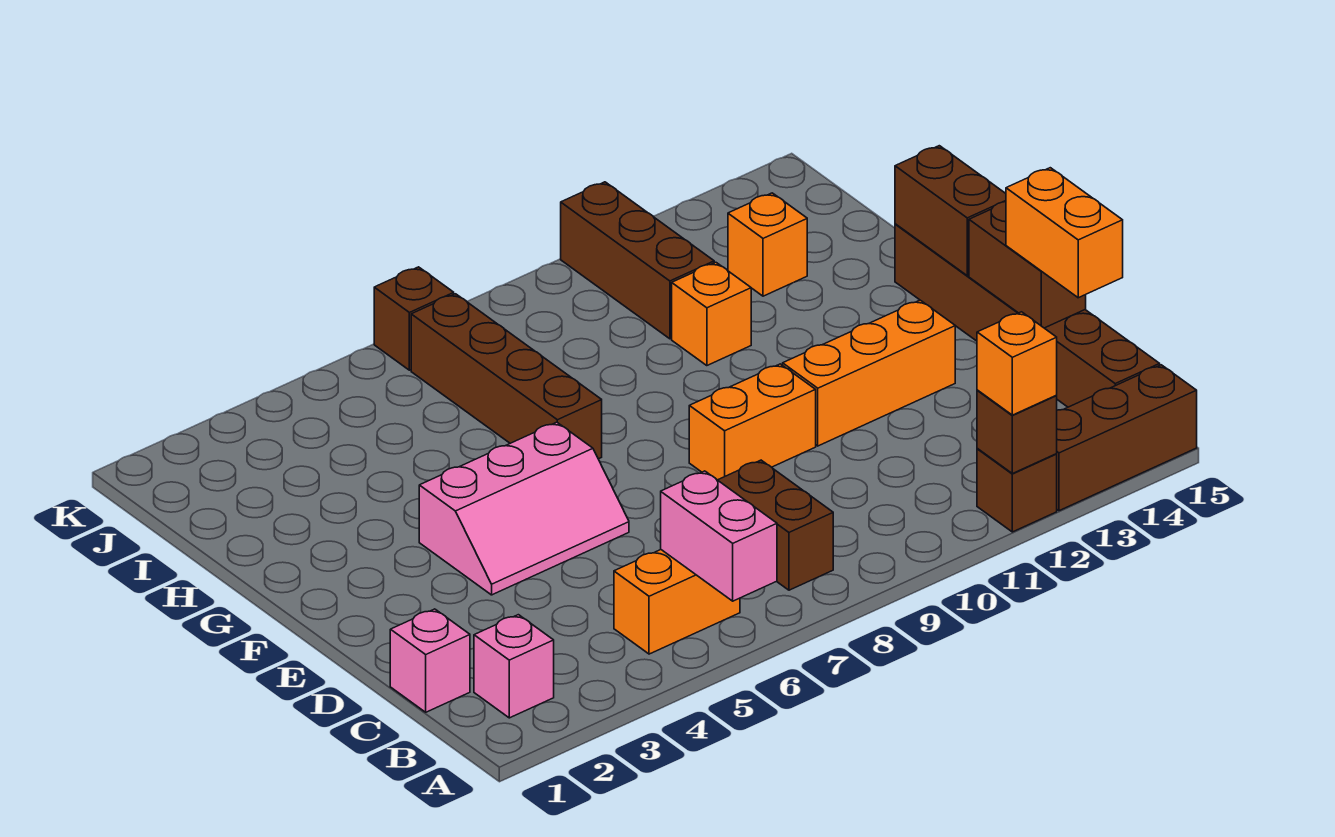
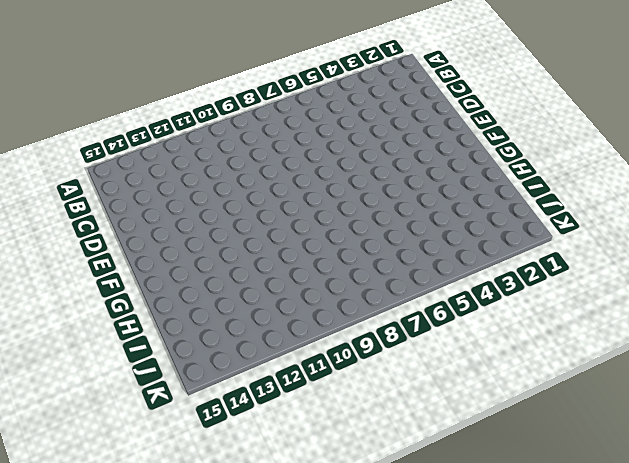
none -> brown brick A12 level 1
none -> brown brick A13:A15 level 1
none -> pink brick B2 level 1

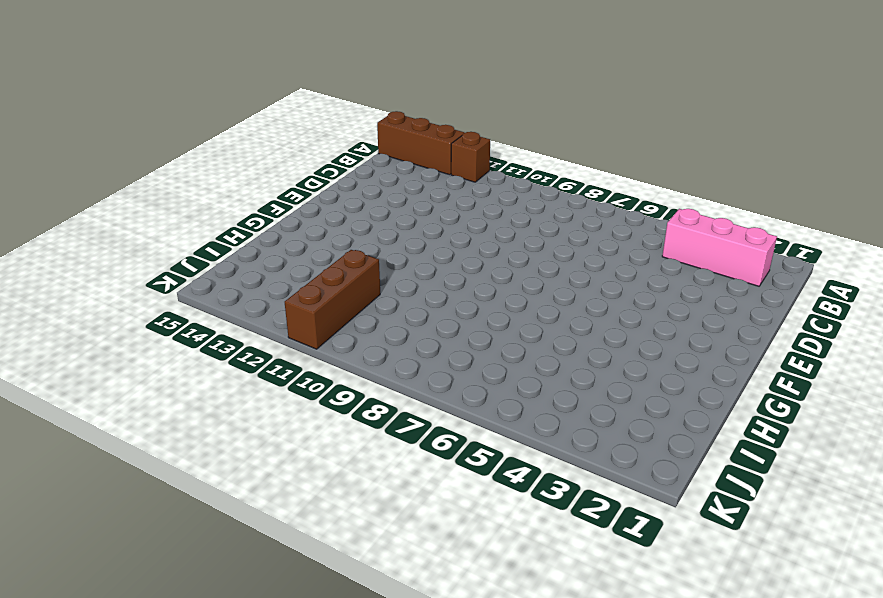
pink brick B2:B4 level 1 -> pink brick B2 level 1
none -> orange brick B5:B6 level 1
none -> brown brick B8:C8 level 1
none -> brown brick B15:G15 level 1

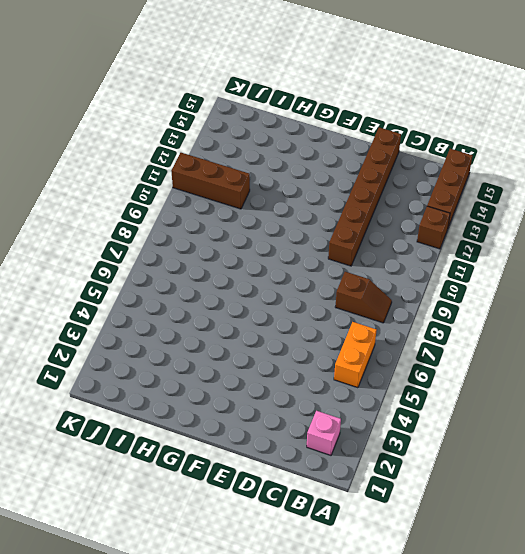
brown slope B8:C8 level 1 top C -> brown brick B8:C8 level 1
brown brick D10:D15 level 1 -> brown brick B15:G15 level 1
none -> pink brick C1 level 1
none -> pink slope E4:F6 level 1 top F
none -> orange brick E9:E10 level 1

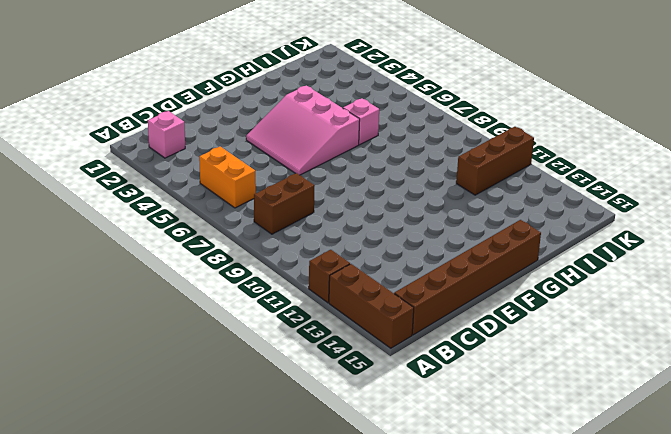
pink slope E4:G6 level 1 top G -> pink slope E4:F6 level 1 top F
pink brick H6 level 1 -> pink brick C1 level 1
none -> orange brick E9:E10 level 1
none -> orange brick E11:E13 level 1
none -> brown brick G7:J7 level 1

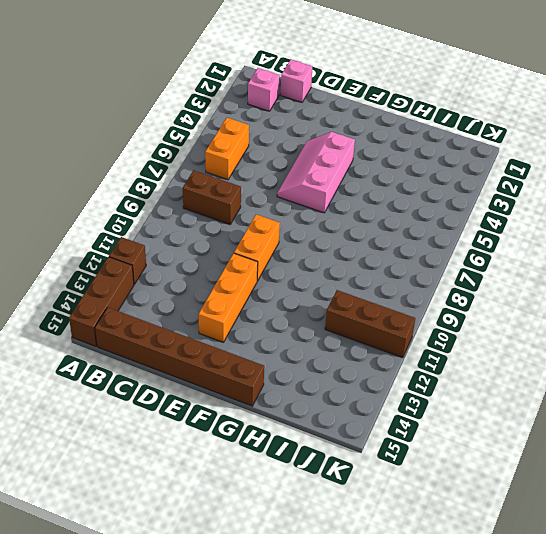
none -> brown brick G7:J7 level 1
none -> orange brick H11 level 1
none -> orange brick I13 level 1

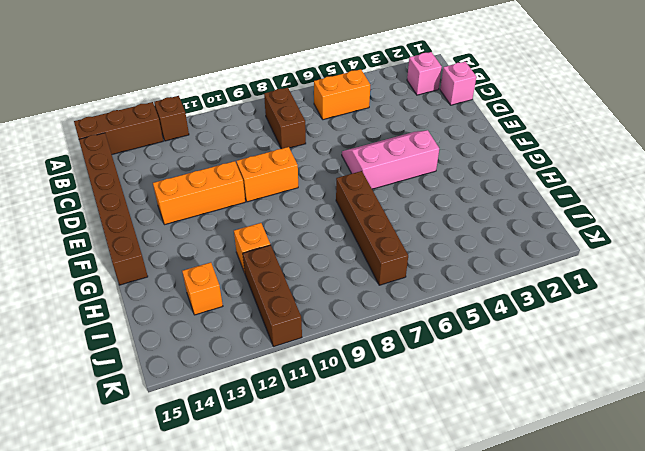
none -> brown brick K7 level 1
none -> pink brick A6:B6 level 2
none -> brown brick A12 level 2

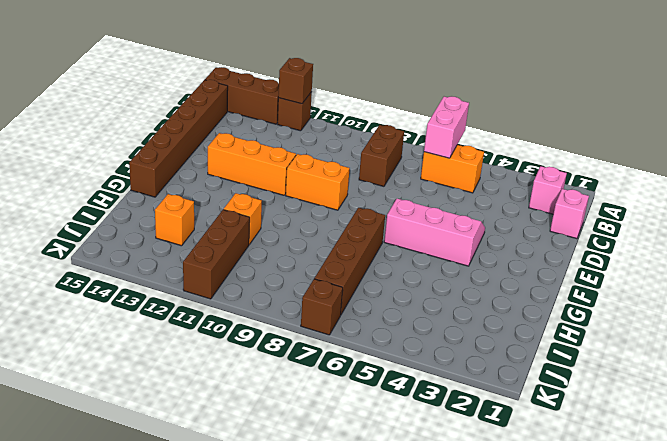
none -> brown brick D15:E15 level 2
none -> brown brick F15:G15 level 2
none -> orange brick A12 level 3

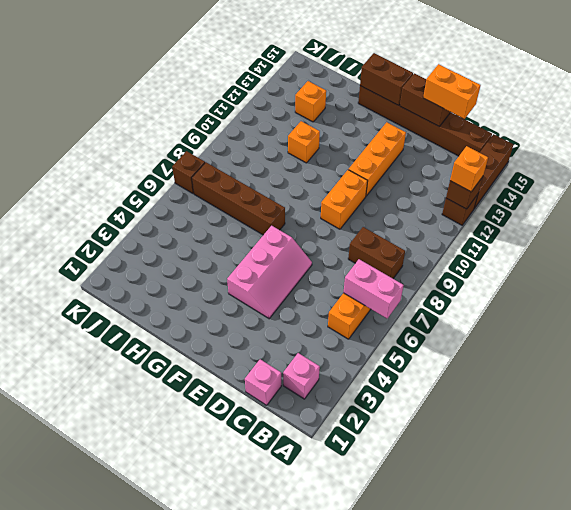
none -> brown brick I11:K11 level 1

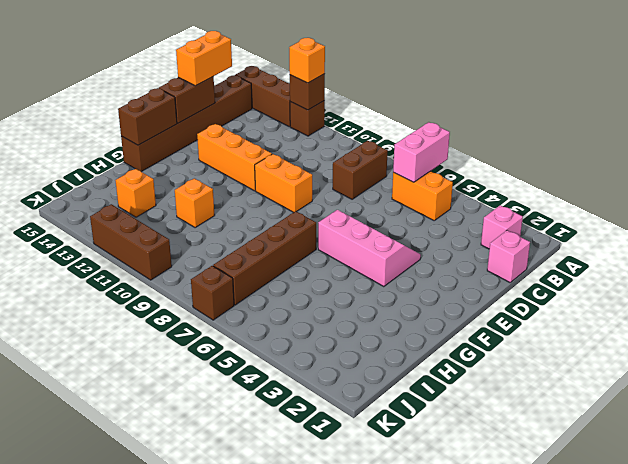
brown brick K10:K12 level 1 -> brown brick I11:K11 level 1

